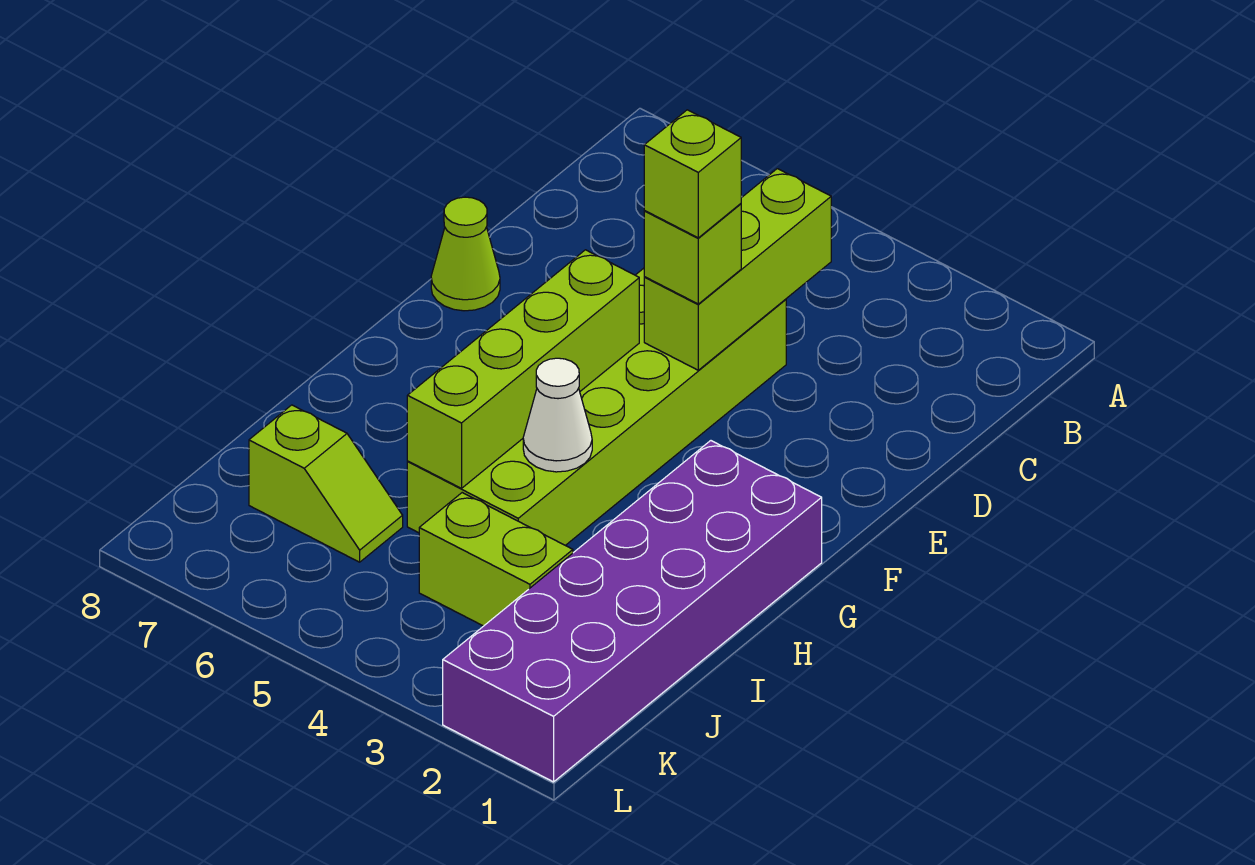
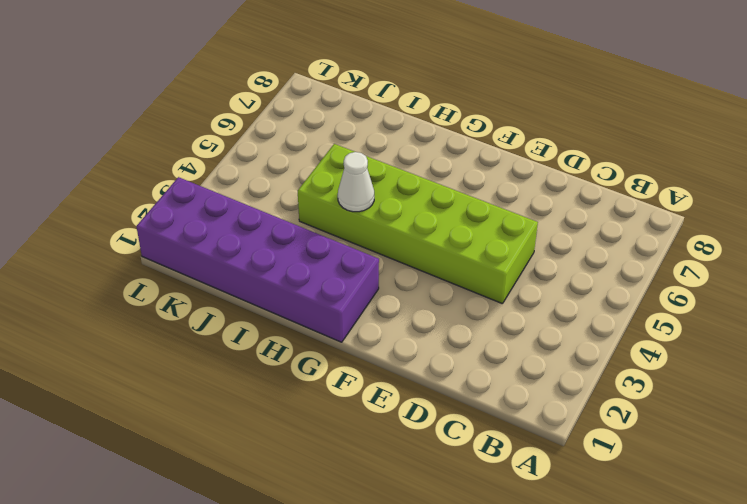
none -> lime cone E8 level 1
none -> lime brick J3:J4 level 1

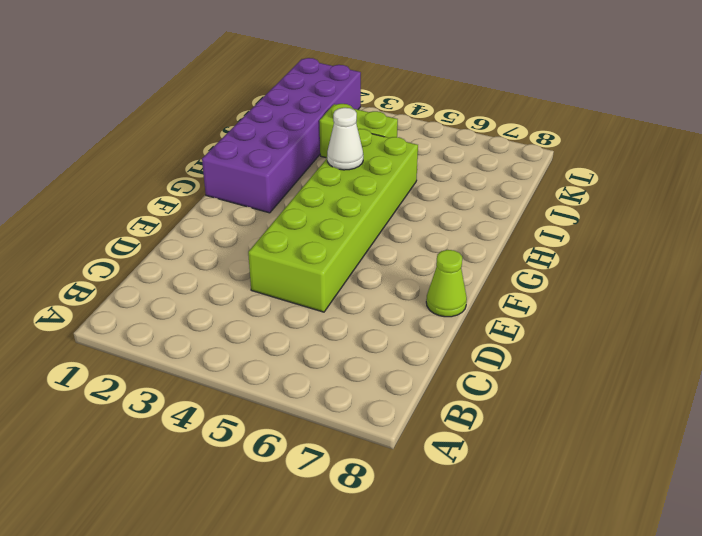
none -> lime slope J6:J7 level 1 top 7
none -> lime brick C4:E4 level 2

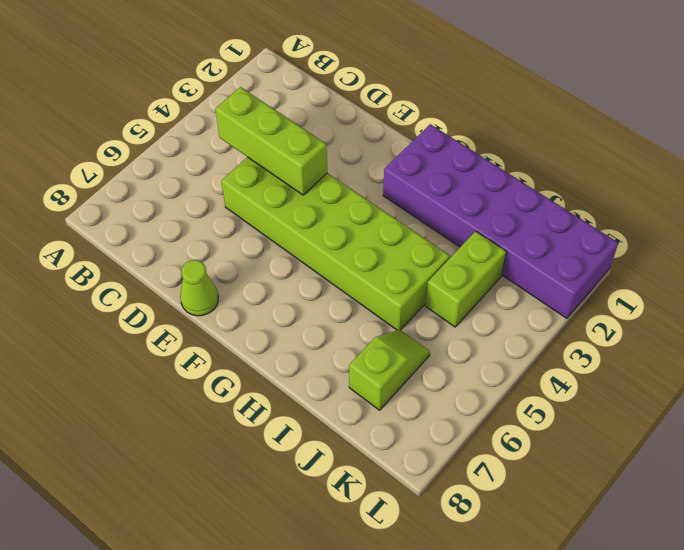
none -> lime brick F5:I5 level 2
none -> white cone H4 level 2

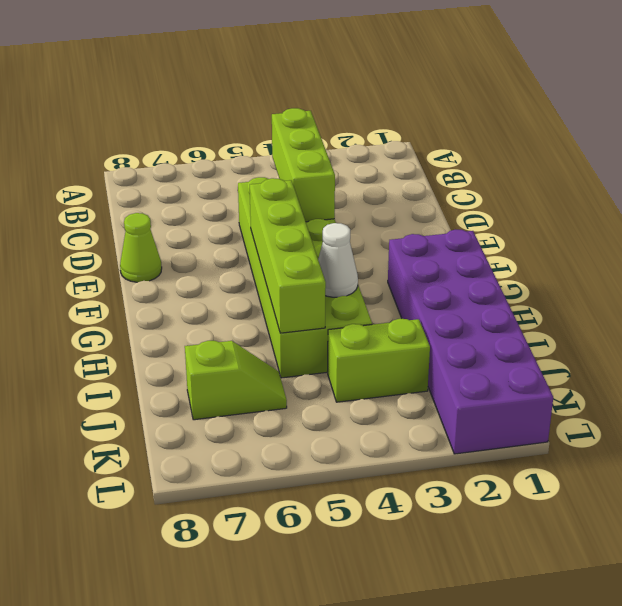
none -> lime brick E4 level 3
none -> lime brick E4 level 4

